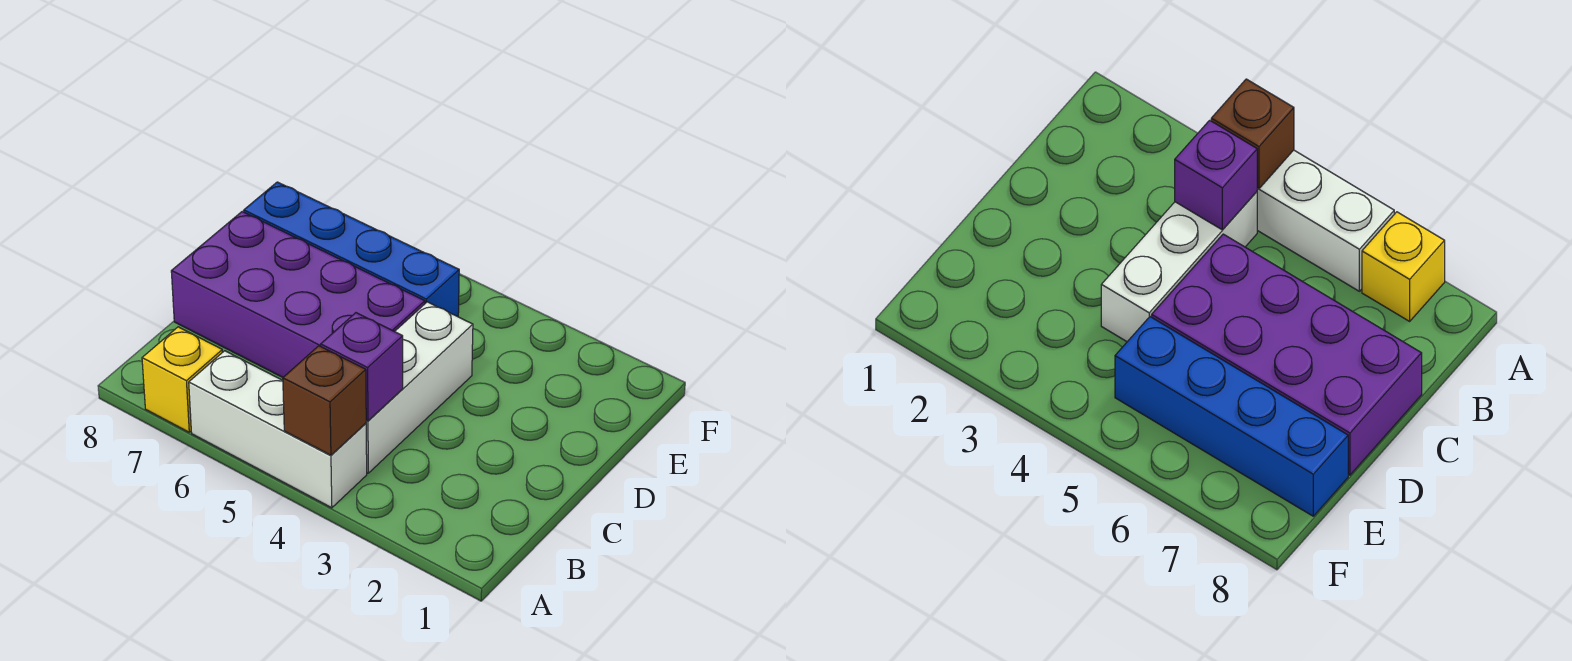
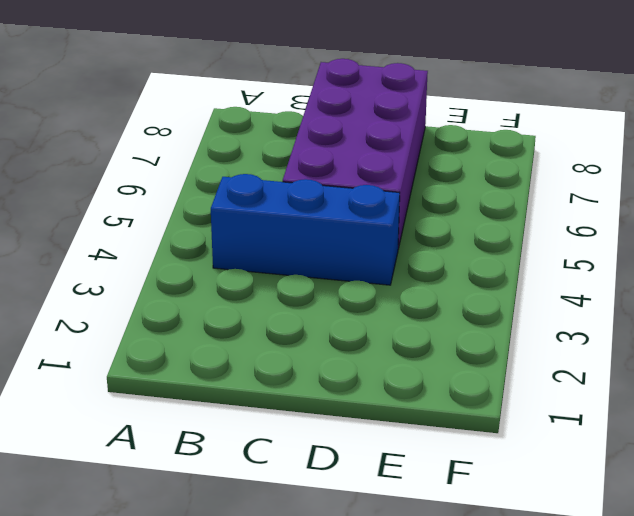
blue brick B4:D4 level 1 -> white brick B4:D4 level 1
none -> white brick A4:A6 level 1
none -> yellow brick A7 level 1

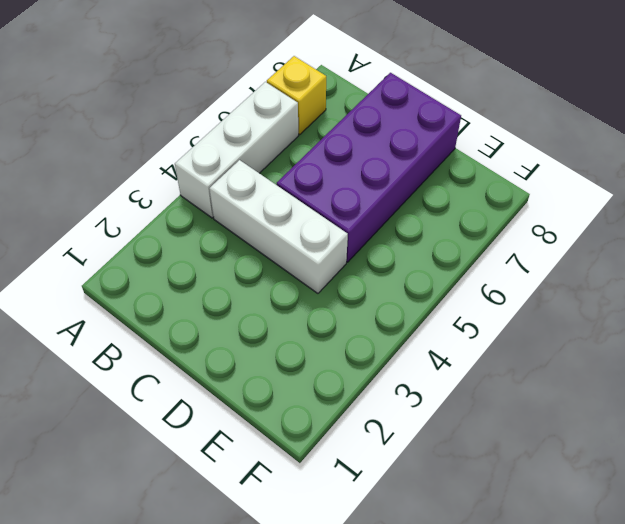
none -> blue brick E5:E8 level 1
none -> brown brick A4 level 2

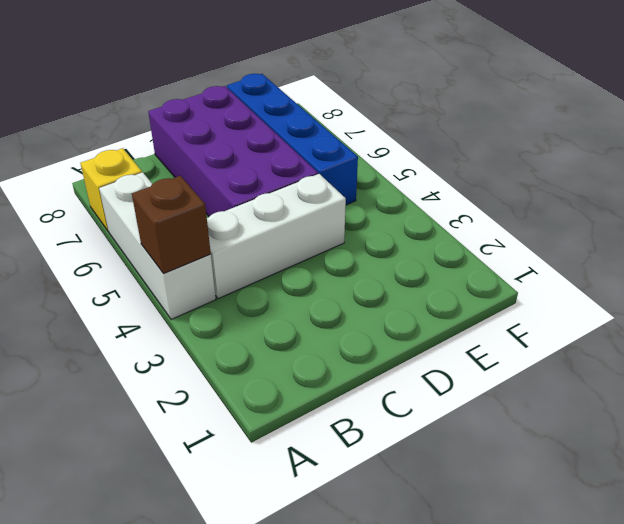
none -> purple brick B4 level 2

